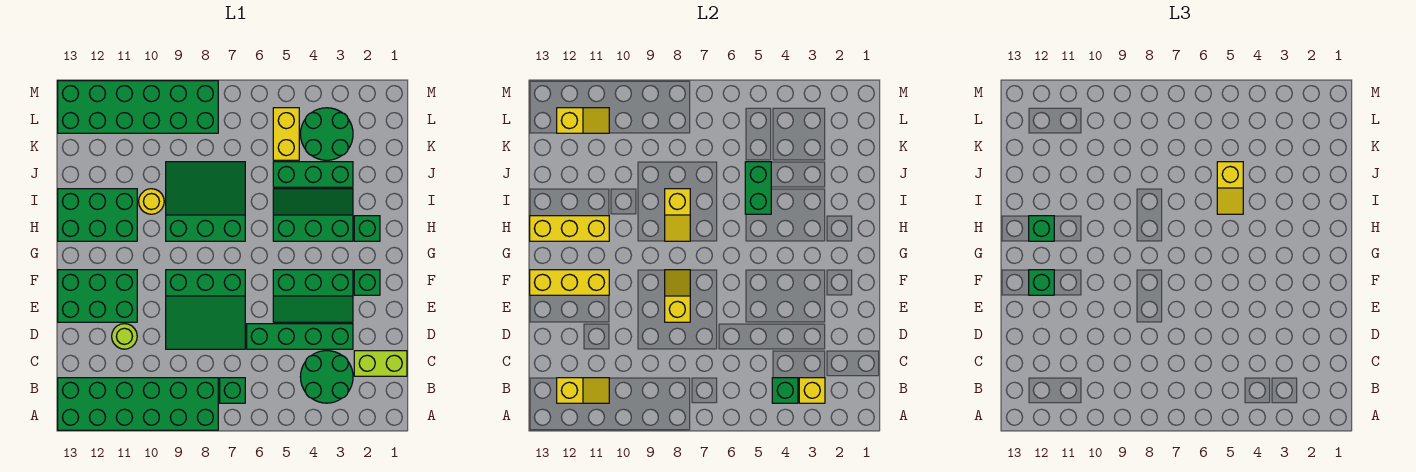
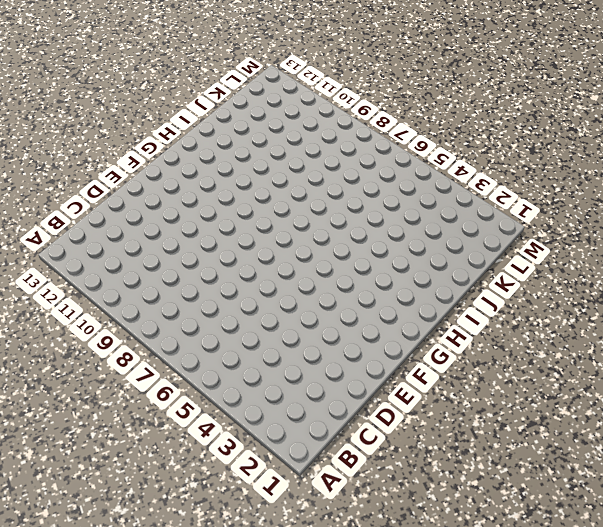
none -> green brick A8:B13 level 1
none -> green round brick B3:C4 level 1
none -> green brick B7 level 1
none -> lime brick C1:C2 level 1

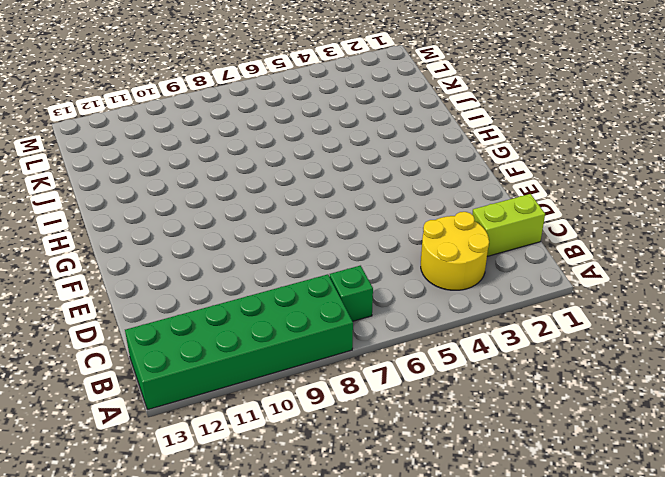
yellow round brick B3:C4 level 1 -> green round brick B3:C4 level 1
none -> green brick D3:D6 level 1
none -> green slope D7:F9 level 1 top F
none -> lime round brick D11 level 1
none -> green slope E3:F5 level 1 top F

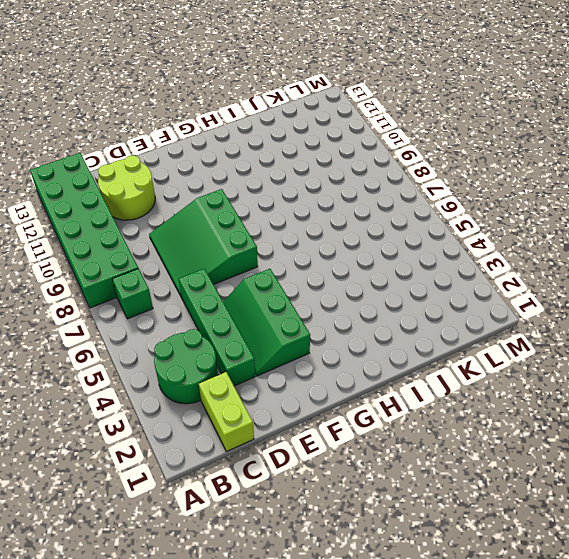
lime round brick C11:D12 level 1 -> lime round brick D11 level 1
none -> green brick E11:F13 level 1
none -> green brick F2 level 1
none -> green brick H2 level 1
none -> green slope H3:I5 level 1 top H

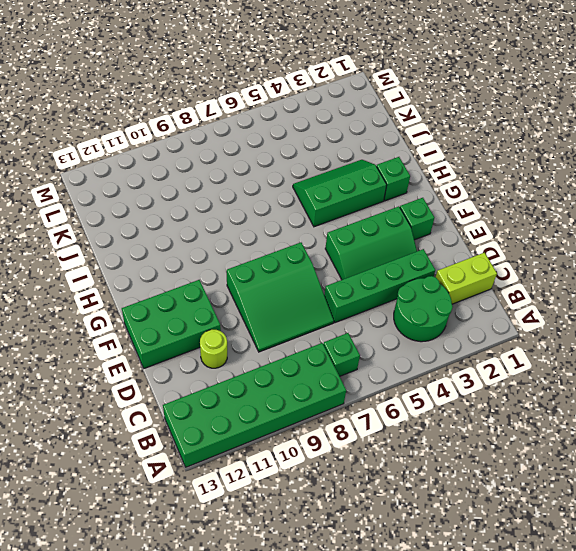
none -> green slope H7:J9 level 1 top H
none -> green brick H11:I13 level 1
none -> yellow round brick I10 level 1
none -> green brick J3:J5 level 1

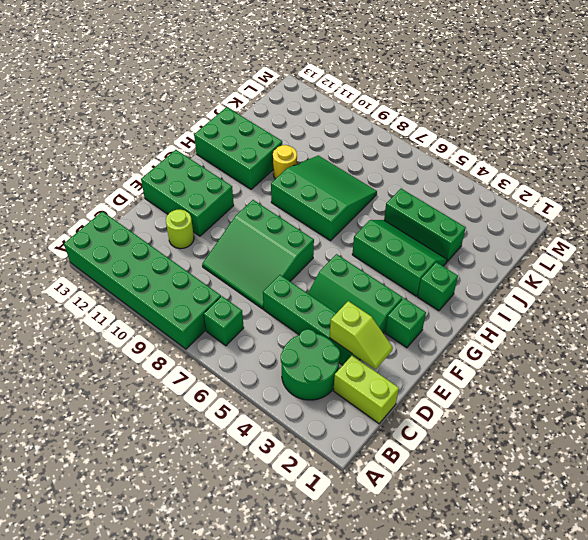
lime slope D2:D3 level 2 top 3 -> none
none -> green round brick K3:L4 level 1
none -> yellow brick K5:L5 level 1
none -> green brick L8:M13 level 1
none -> yellow brick B3 level 2

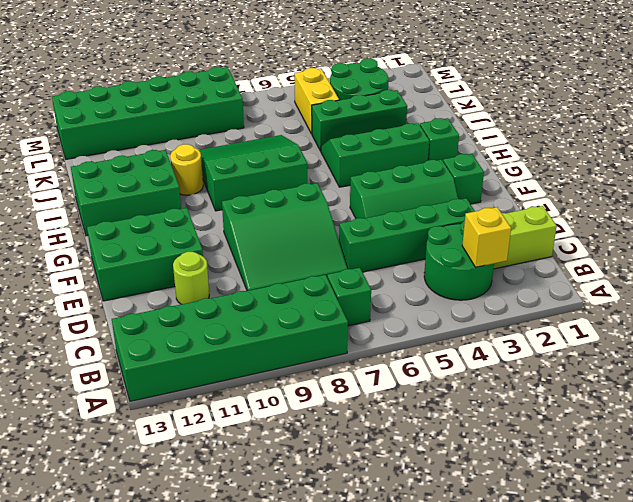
none -> green brick B4 level 2
none -> yellow slope B11:B12 level 2 top 12
none -> yellow slope E8:F8 level 2 top E
none -> yellow brick F11:F13 level 2

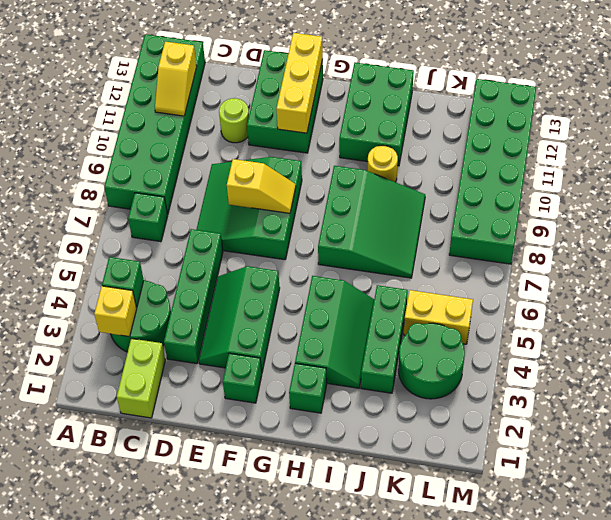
none -> yellow slope H8:I8 level 2 top I
none -> yellow brick H11:H13 level 2
none -> green brick I5:J5 level 2
none -> yellow slope L11:L12 level 2 top 12

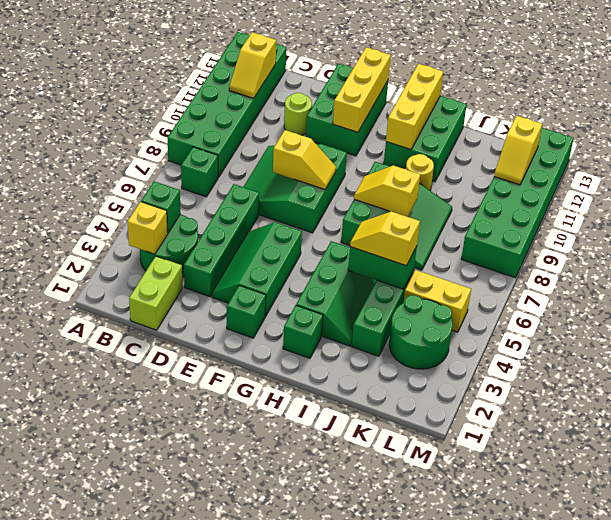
none -> green brick F12 level 3
none -> green brick H12 level 3

